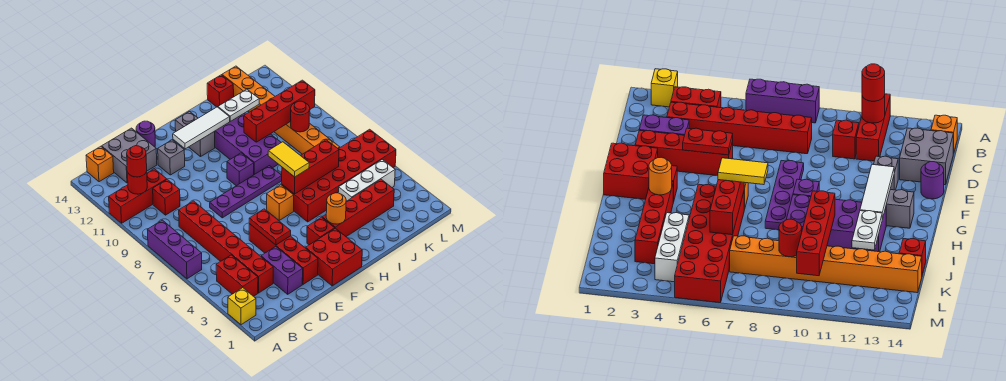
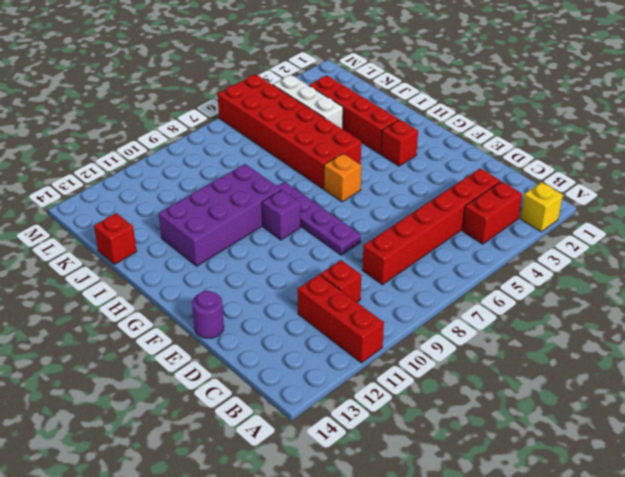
none -> purple brick A6:A8 level 1
none -> orange brick B14 level 1
none -> grey brick C13:D14 level 1
none -> purple brick D2:D3 level 1

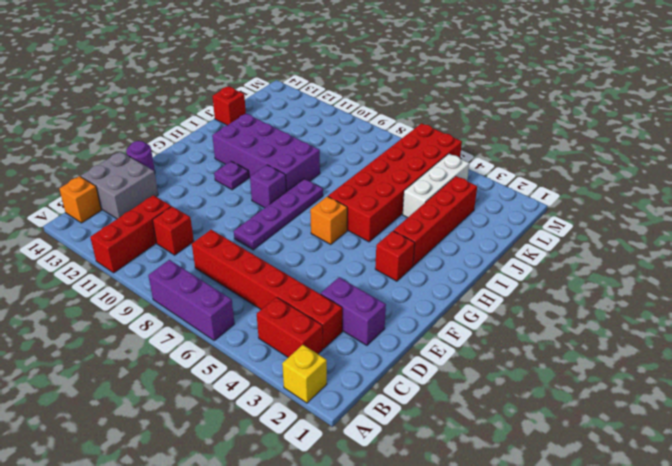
purple plate G11 level 1 -> none
none -> red brick E2:E5 level 1
none -> grey brick E12 level 1
none -> red brick F1:G2 level 1
none -> grey brick G12:G13 level 1

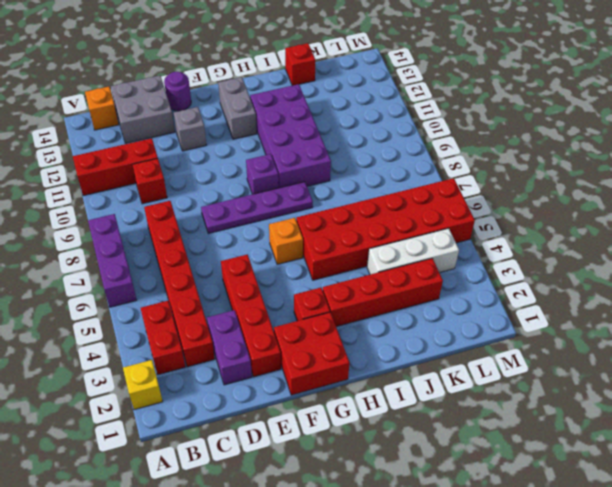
none -> orange brick K7:K14 level 1
none -> red round brick B11 level 2
none -> red plate E4:E5 level 2
none -> white tile F12:H12 level 2

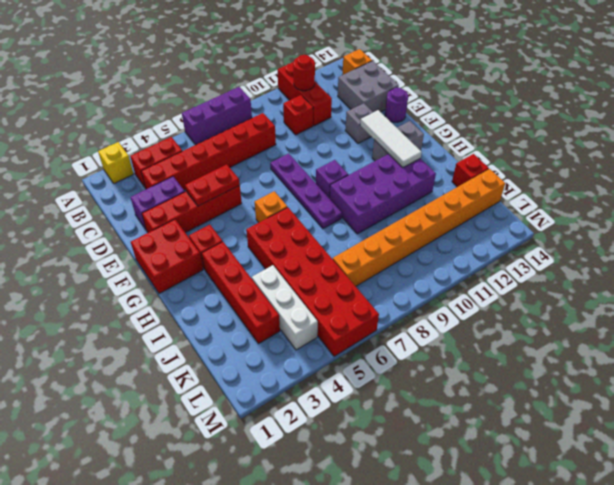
none -> orange round brick H3 level 2
none -> red brick H6:J6 level 2
none -> red brick I10:L10 level 2
none -> white plate I12:J12 level 2

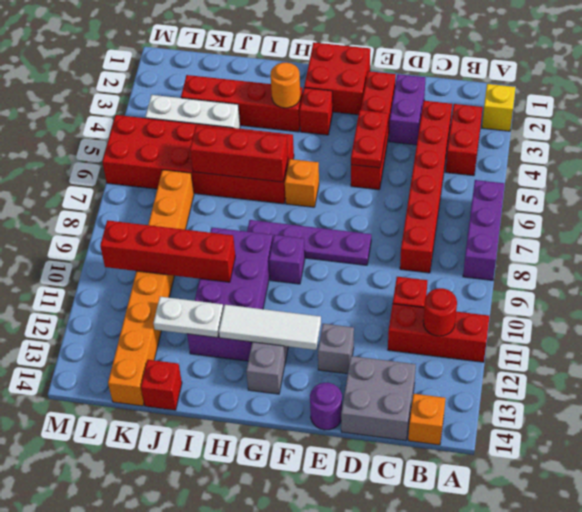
none -> red round brick K9 level 2
none -> red round brick B11 level 3
none -> yellow tile H6:H7 level 3

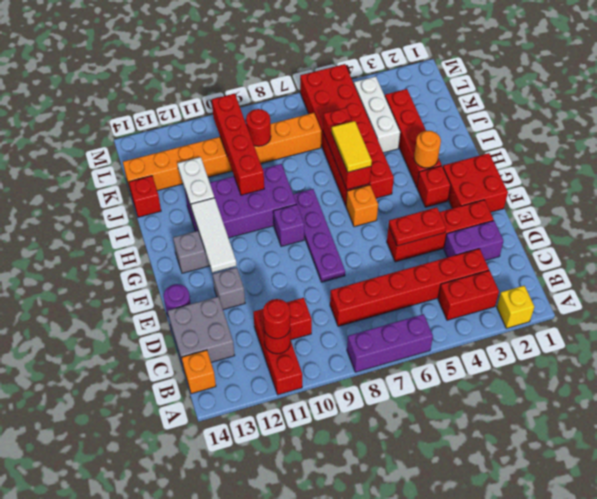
yellow tile H6:I6 level 3 -> yellow tile H6:H7 level 3

